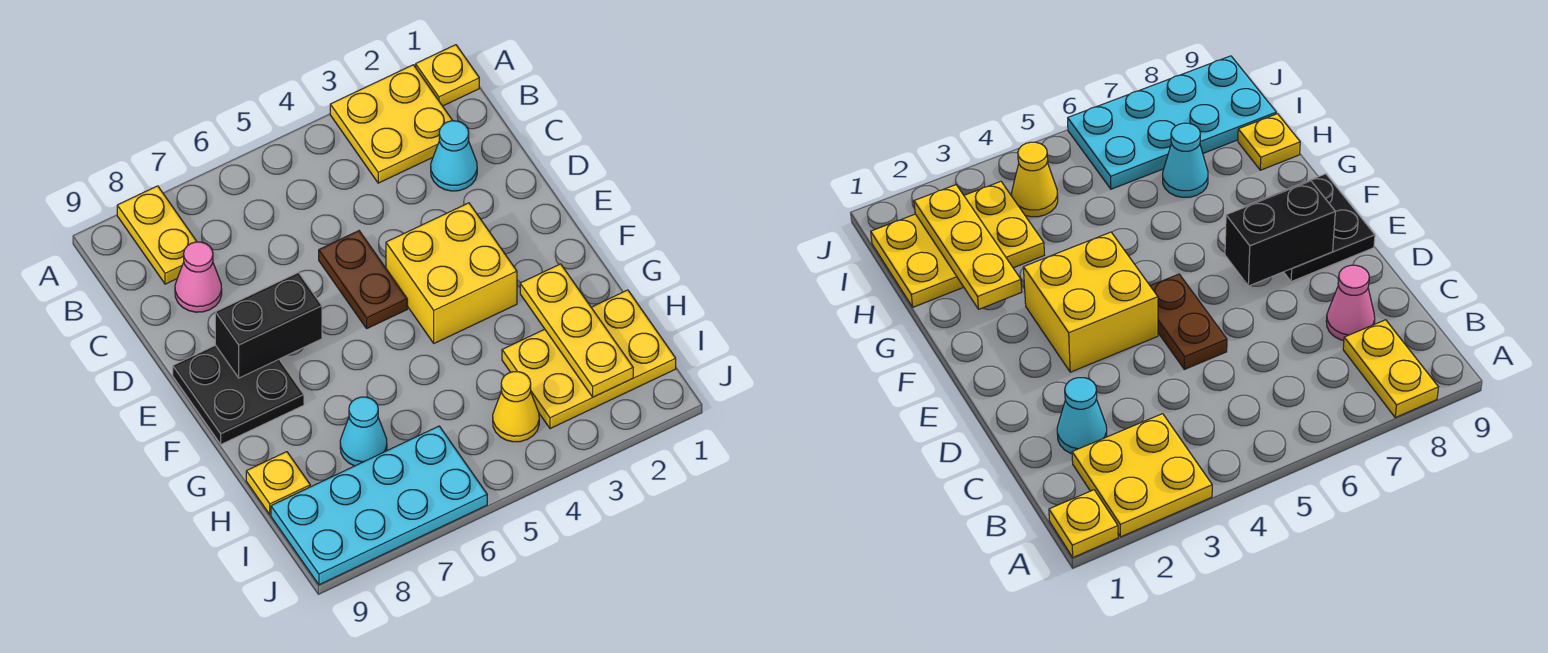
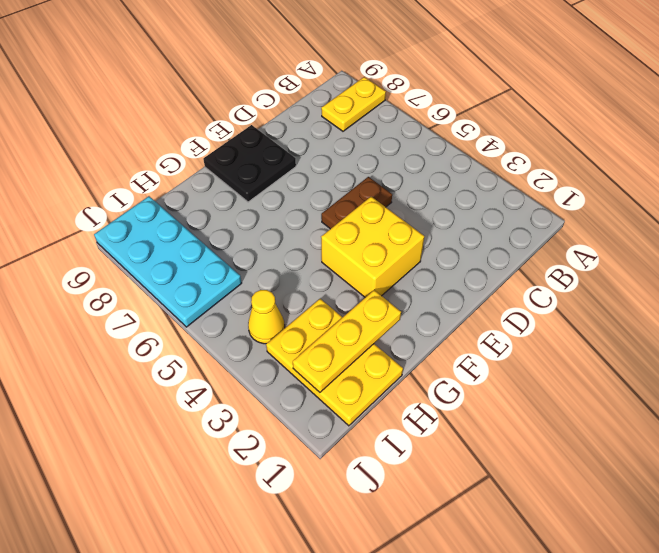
none -> yellow plate A1 level 1
none -> yellow plate A2:B3 level 1
none -> cyan cone C2 level 1

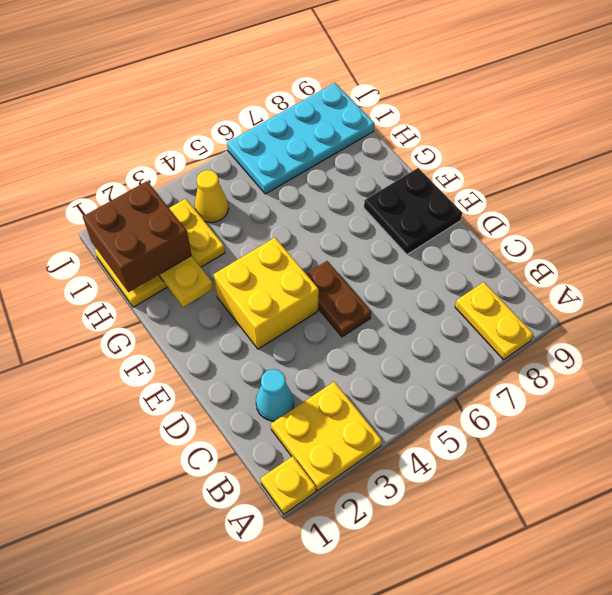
brown brick H1:I2 level 3 -> none
none -> pink cone C8 level 1
none -> cyan cone H7 level 1
none -> yellow plate H9 level 1

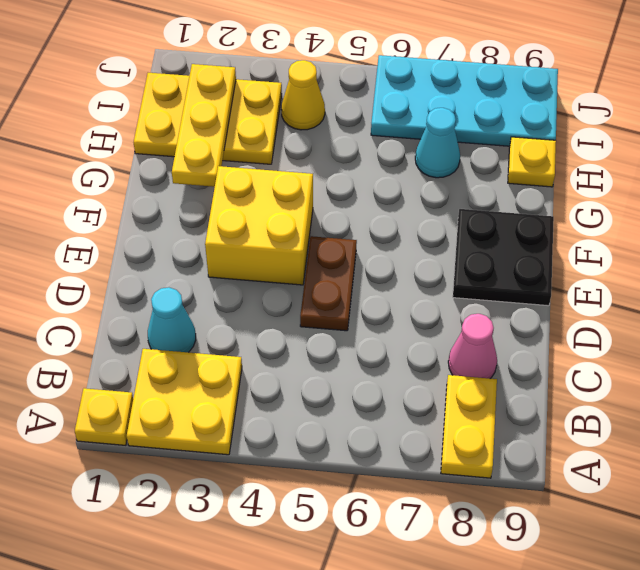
none -> black brick E7:E8 level 2

